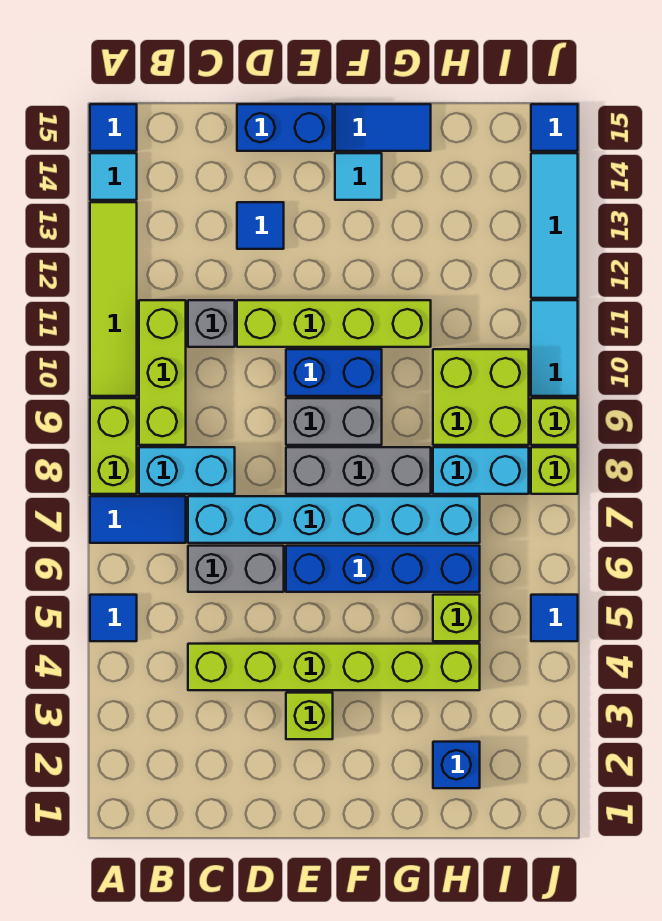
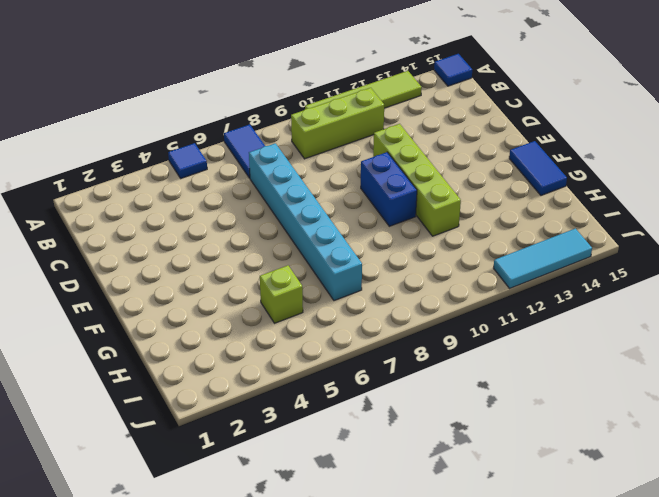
none -> lime brick A8:A9 level 1
none -> cyan tile A14 level 1
none -> cyan brick B8:C8 level 1
none -> lime brick C4:H4 level 1

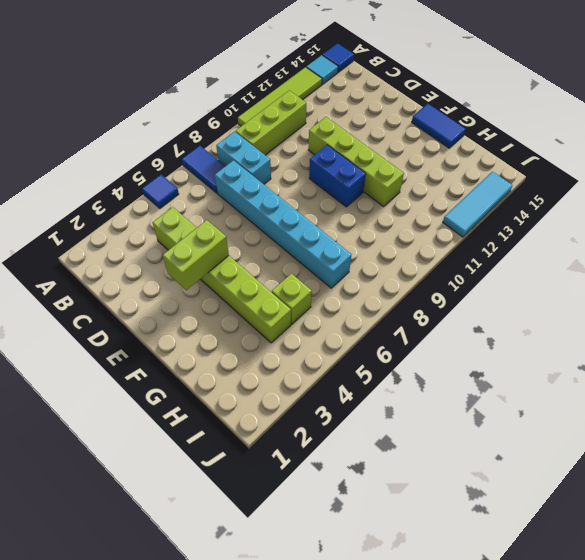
lime brick E3:E4 level 2 -> lime brick A8:A9 level 1
none -> grey brick C6:D6 level 1
none -> grey brick C11 level 1
none -> blue tile D13 level 1
none -> blue brick D15:E15 level 1

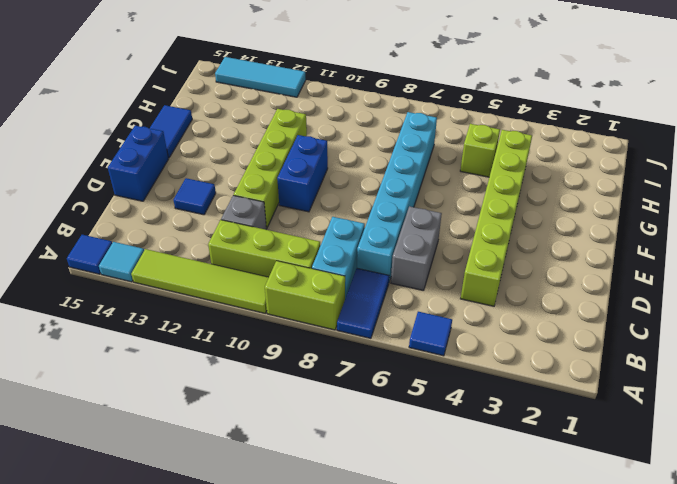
none -> lime brick E3 level 1
none -> blue brick E6:H6 level 1
none -> grey brick E8:G8 level 1
none -> grey brick E9:F9 level 1

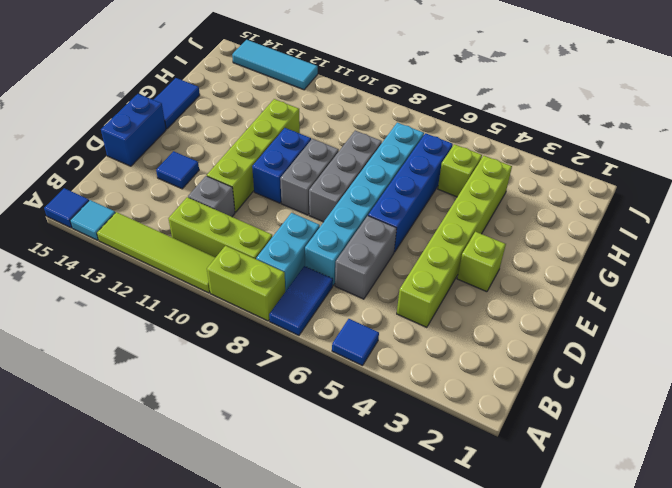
none -> cyan tile F14 level 1
none -> blue brick H2 level 1
none -> cyan brick H8:I8 level 1
none -> lime brick H9:I10 level 1

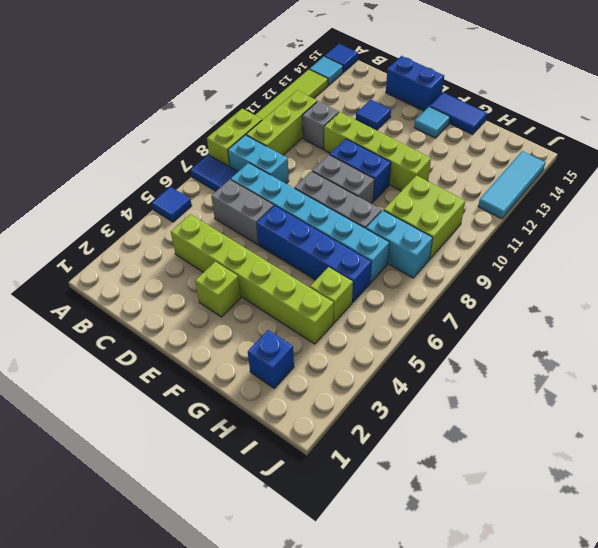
none -> blue tile J5 level 1
none -> lime brick J8 level 1
none -> lime brick J9 level 1
none -> cyan tile J10:J11 level 1

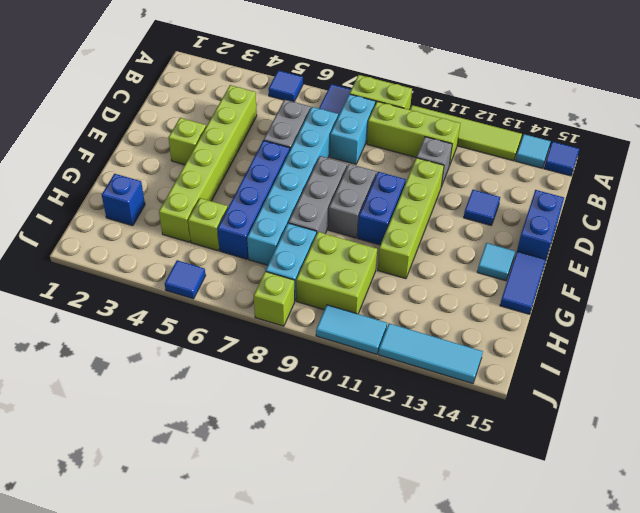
none -> lime brick J9 level 1
none -> blue tile J15 level 1

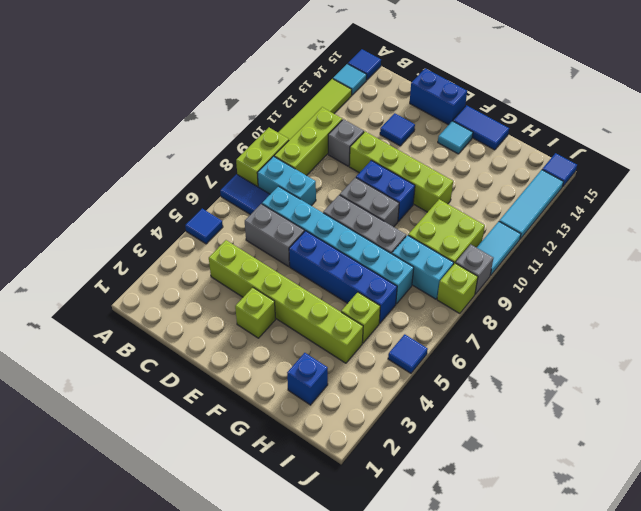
grey brick J9 level 1 -> lime brick J9 level 1

